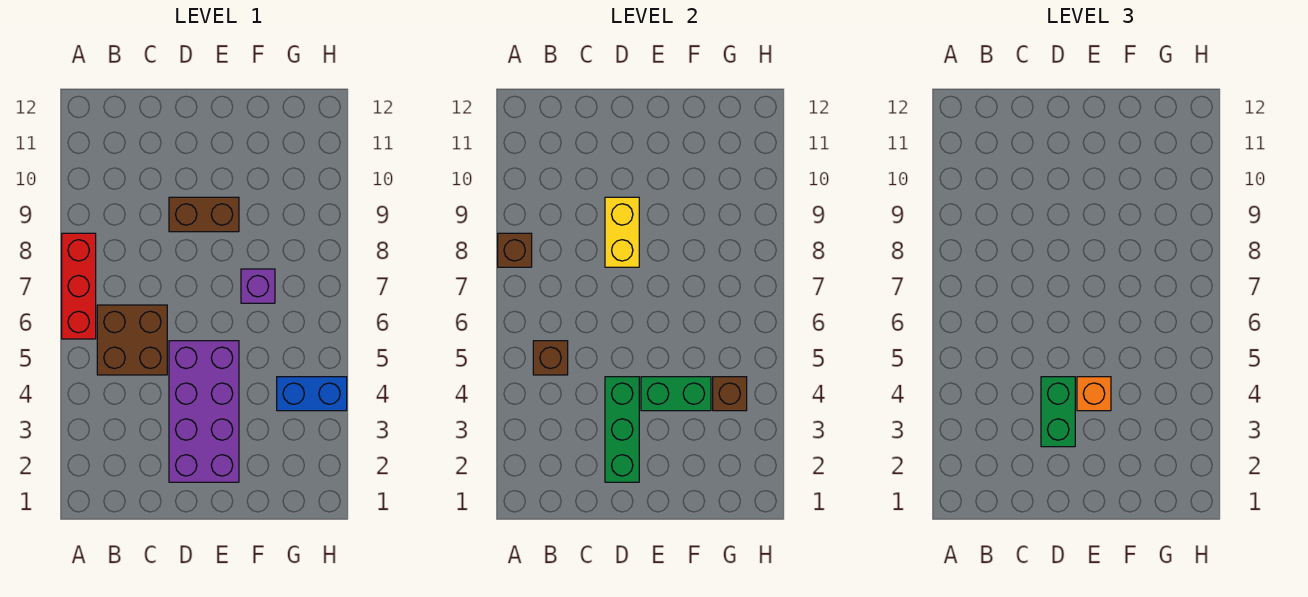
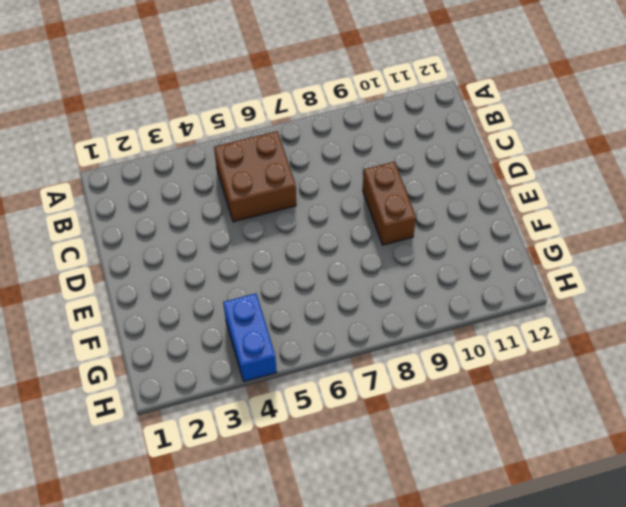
none -> red brick A6:A8 level 1
none -> purple brick D2:E5 level 1
none -> purple brick F7 level 1

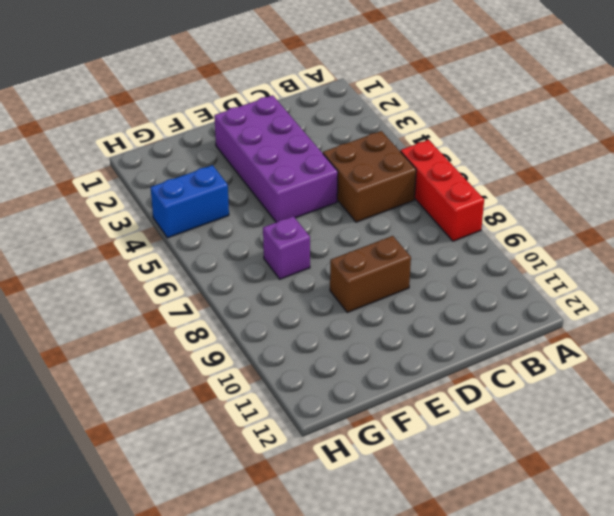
none -> brown brick A8 level 2
none -> brown brick B5 level 2
none -> green brick D2:D4 level 2

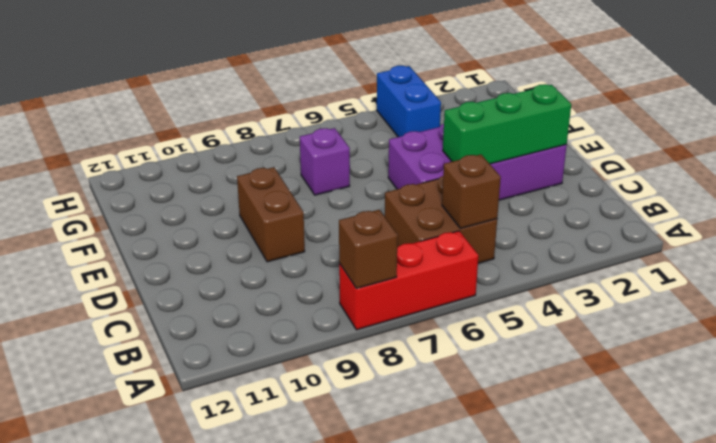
none -> yellow brick D8:D9 level 2
none -> green brick E4:F4 level 2
none -> brown brick G4 level 2

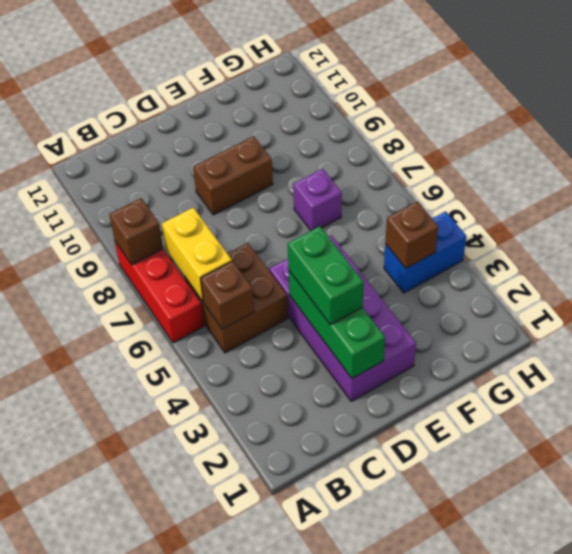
yellow brick B6:B7 level 2 -> yellow brick D8:D9 level 2
none -> green brick E4:F4 level 2
none -> orange brick E4 level 3

